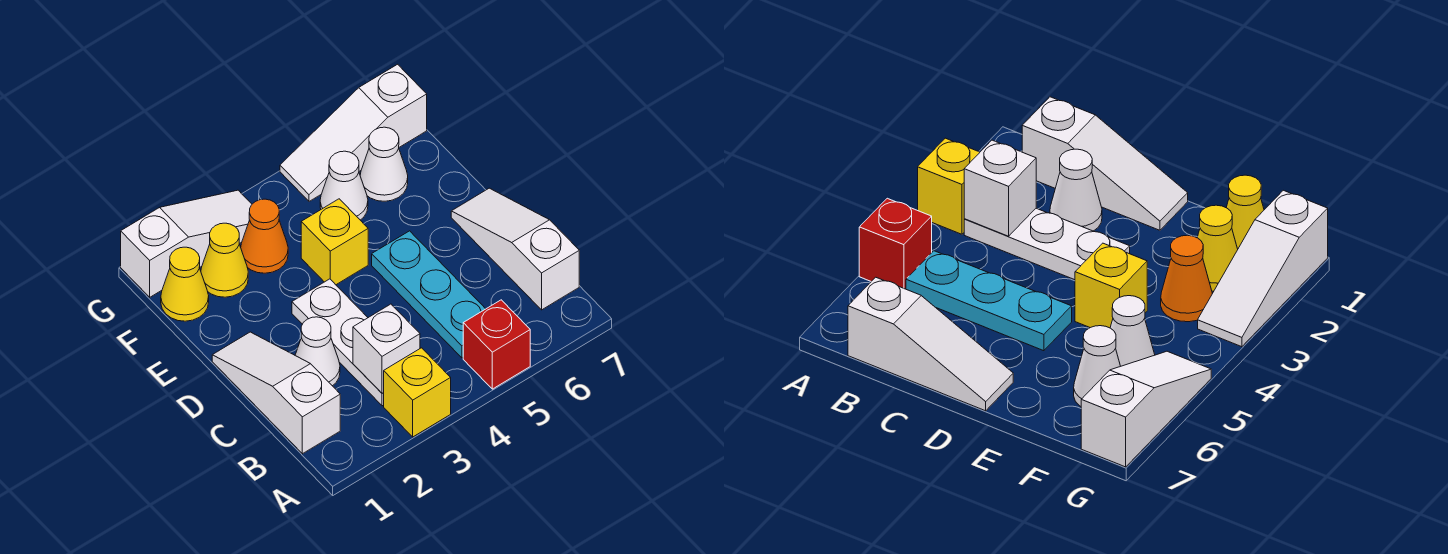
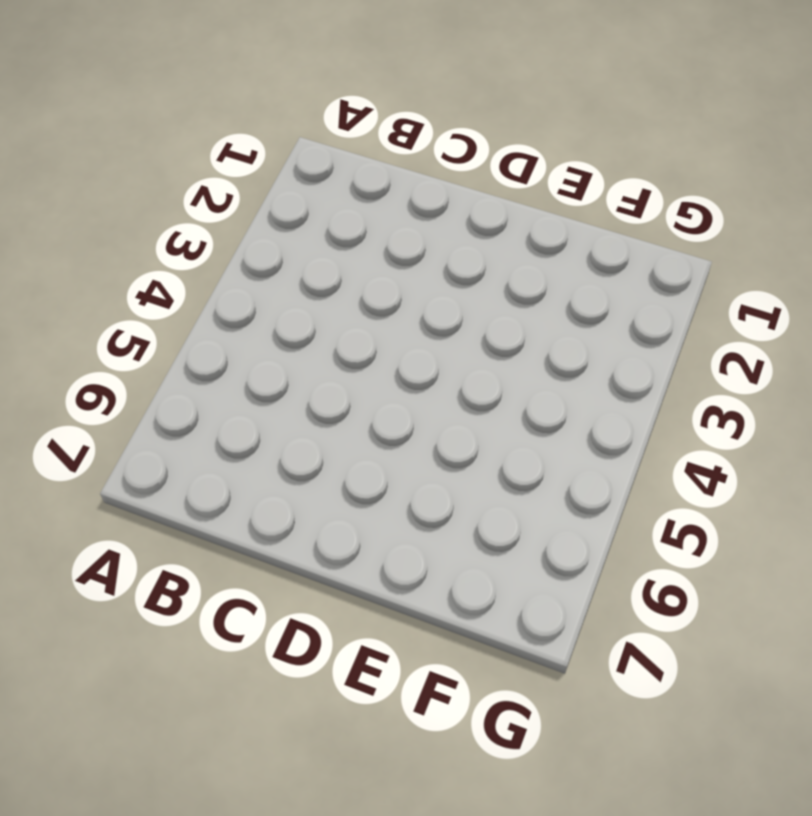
none -> yellow brick A3 level 1
none -> red brick A5 level 1
none -> white slope B1:D1 level 1 top B

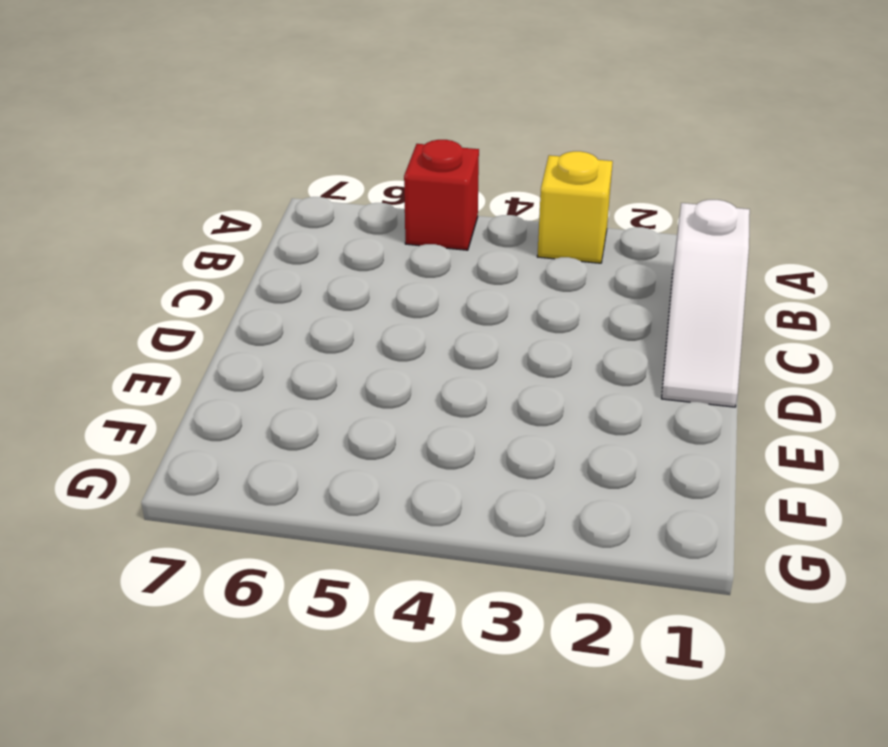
none -> white plate B3:D3 level 1
none -> cyan plate B5:D5 level 1
none -> white slope B7:D7 level 1 top B

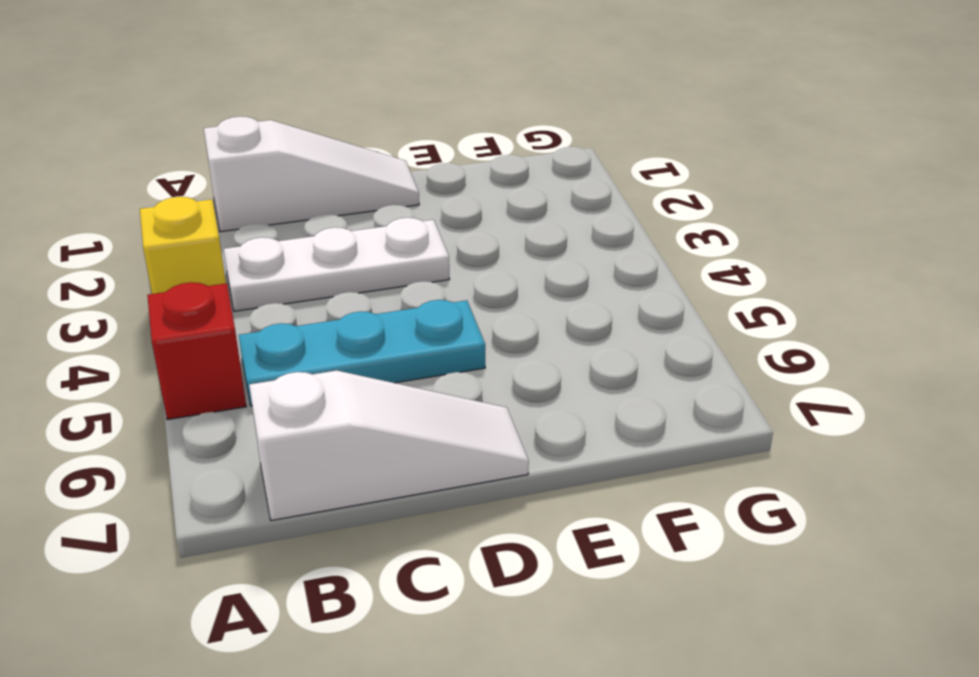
none -> white cone C2 level 1
none -> yellow brick E4 level 1
none -> yellow cone F1 level 1

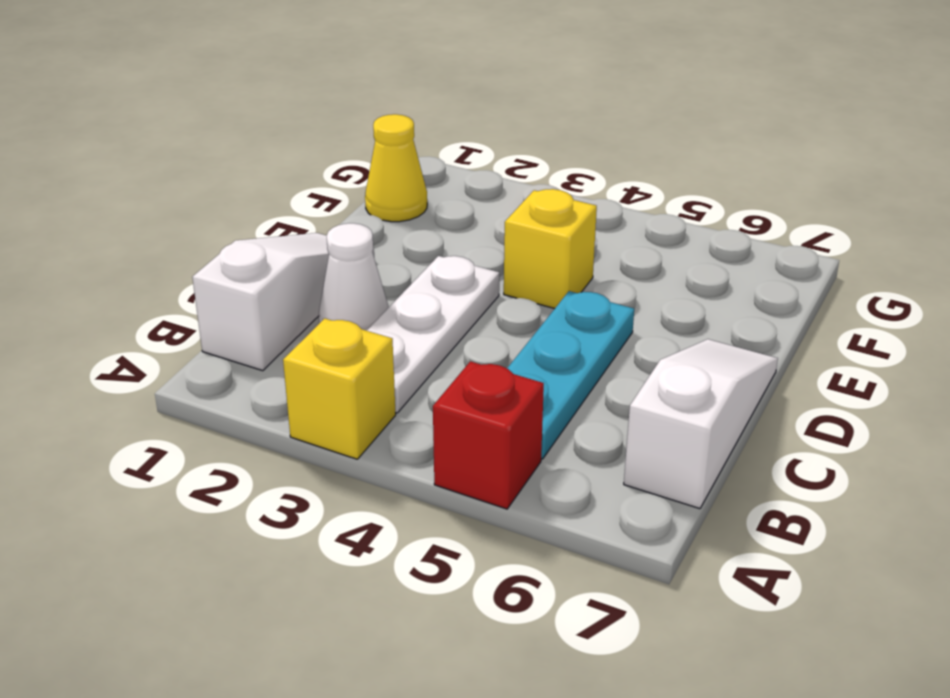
none -> yellow cone F2 level 1
none -> orange cone F3 level 1
none -> white cone F5 level 1

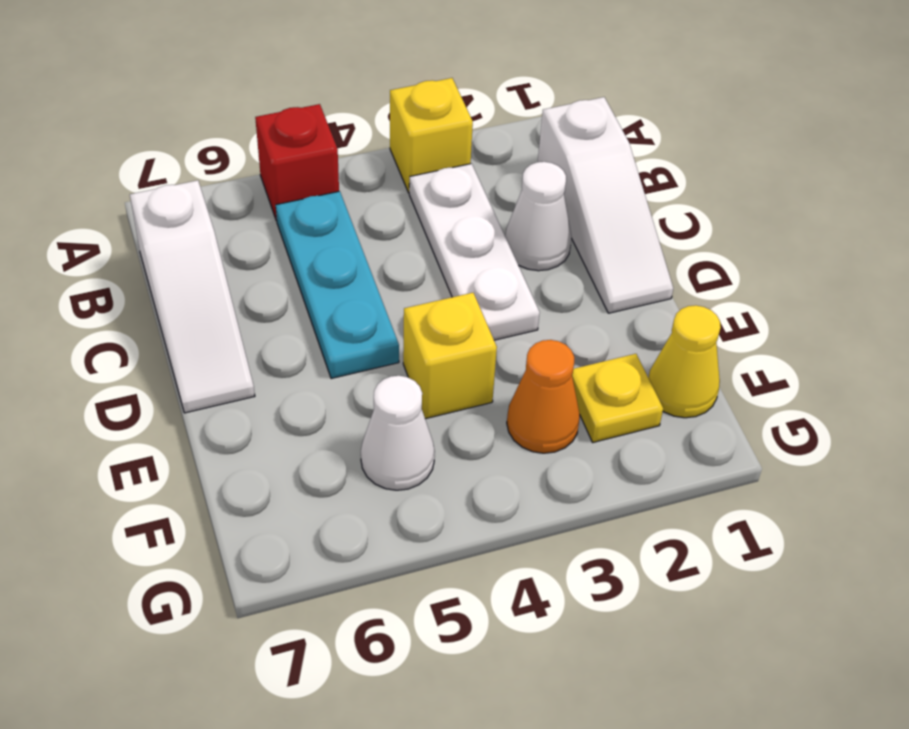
yellow plate F2 level 1 -> yellow cone F2 level 1
none -> white cone F6 level 1
none -> white slope G1:G3 level 1 top 1
none -> white slope G5:G7 level 1 top 7

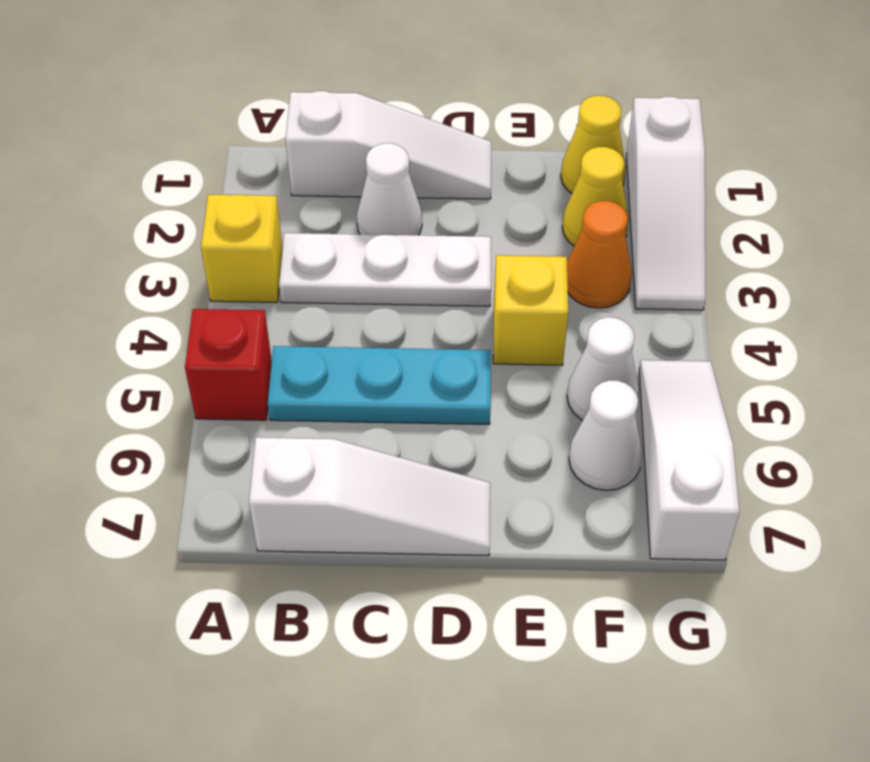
none -> white brick B3 level 2

